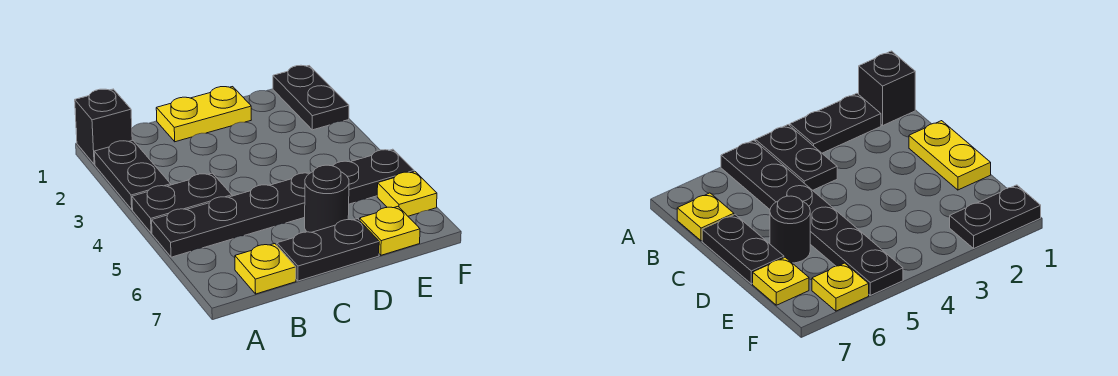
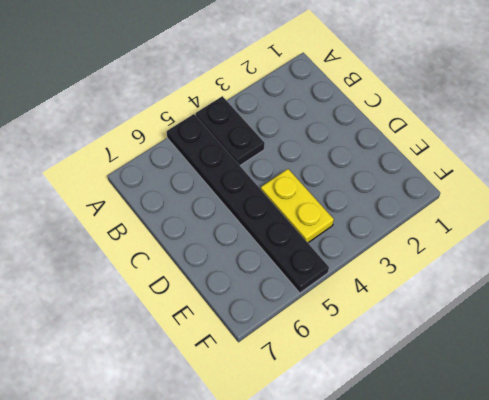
yellow plate D4:E4 level 1 -> yellow plate C1:D1 level 1
none -> black brick A1 level 1
none -> black plate A2:A3 level 1

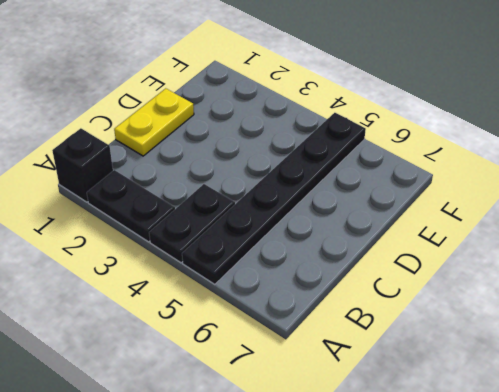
none -> yellow plate B7 level 1
none -> black plate C7:D7 level 1

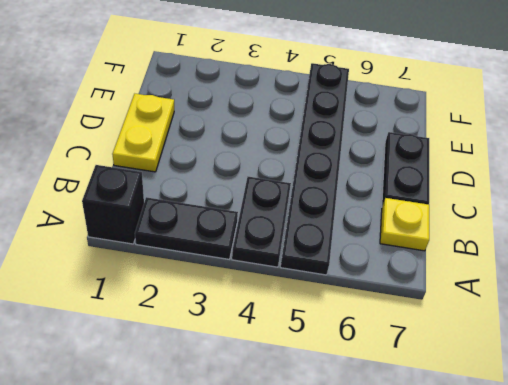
none -> black round brick D6 level 1
none -> yellow plate E7 level 1

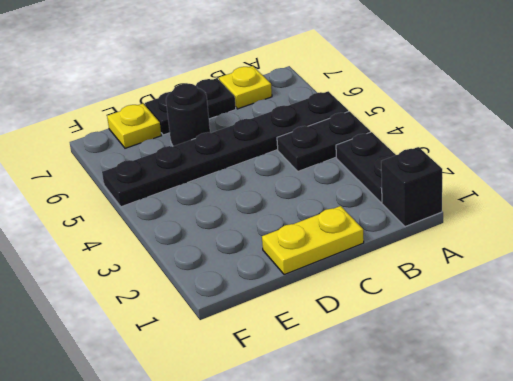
none -> black plate F1:F2 level 1
none -> yellow plate F6 level 1

